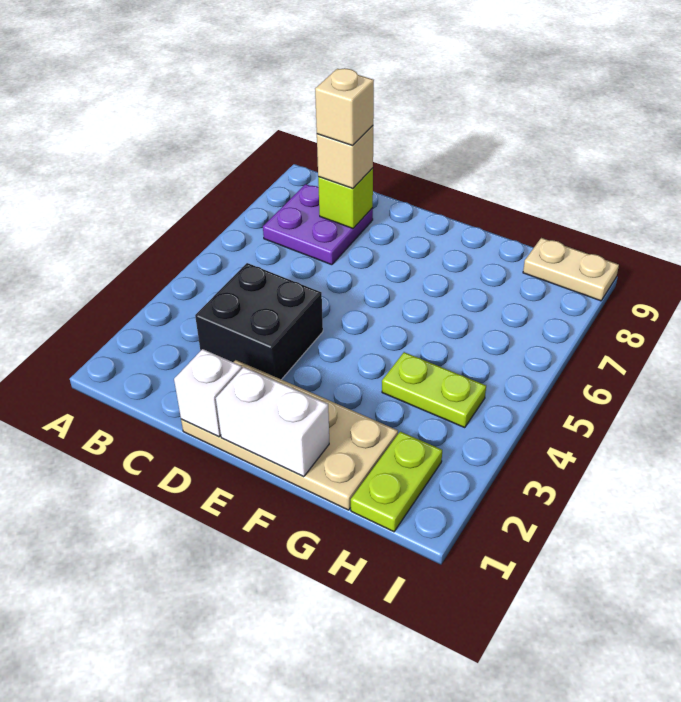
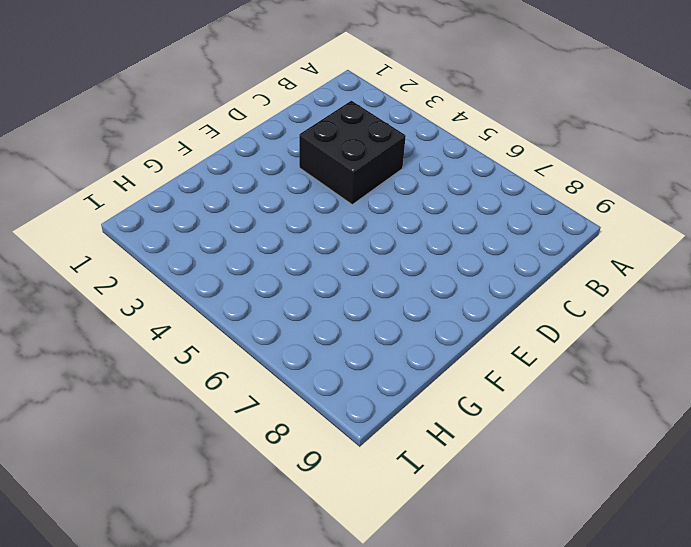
none -> purple plate B7:C8 level 1
none -> tan plate D1:G2 level 1

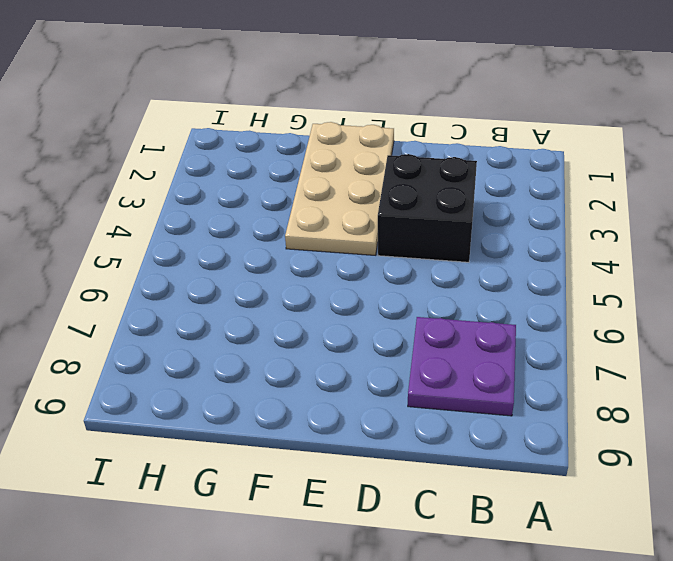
tan plate E1:F4 level 1 -> tan plate D1:G2 level 1
none -> lime plate G4:H4 level 1
none -> lime plate H1:H2 level 1

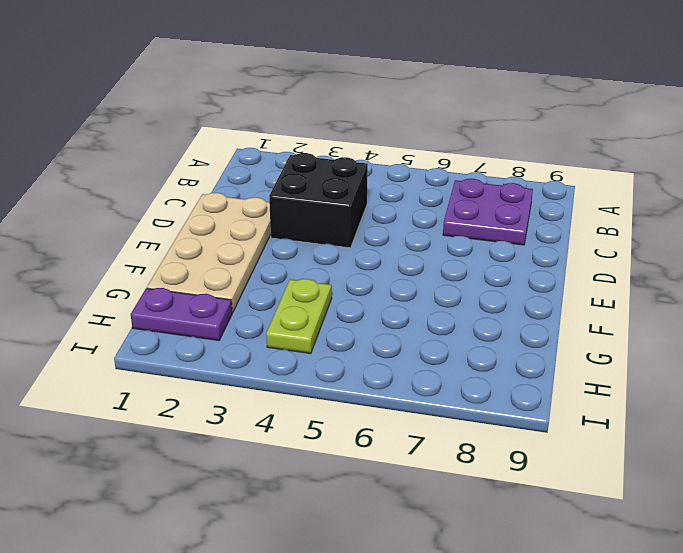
purple plate H1:H2 level 1 -> lime plate H1:H2 level 1
none -> tan plate H9:I9 level 1
none -> lime brick C8 level 2

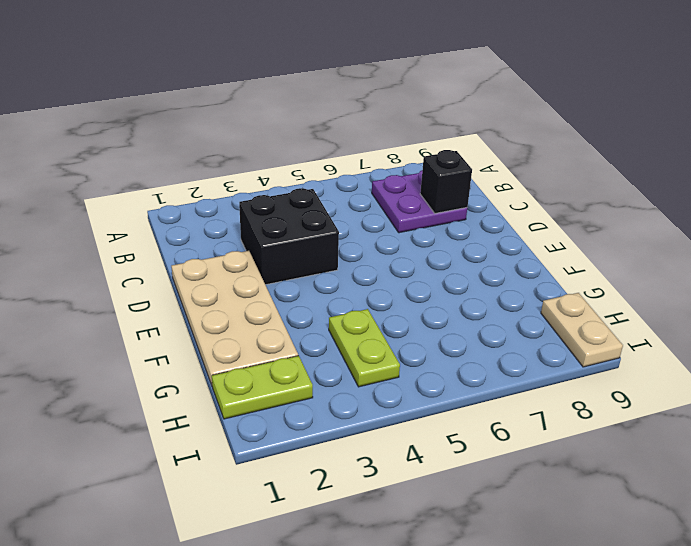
black brick C8 level 2 -> lime brick C8 level 2
none -> white brick D1 level 2
none -> white brick E1:F1 level 2

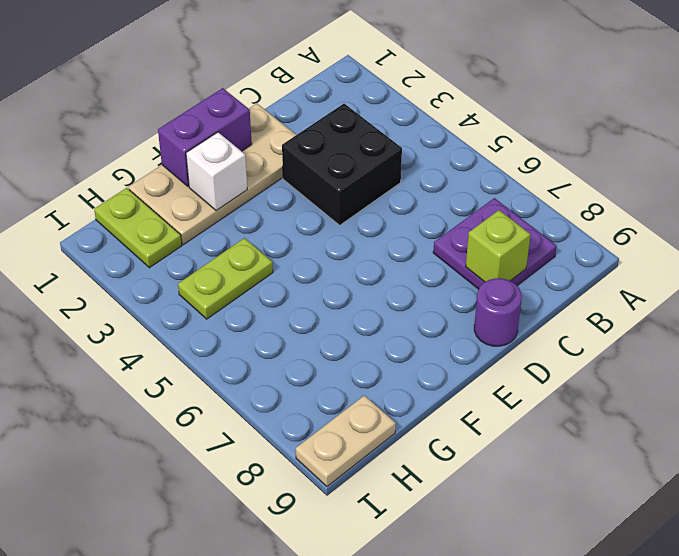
purple round brick D9 level 1 -> none
purple brick E1:F1 level 2 -> white brick E1:F1 level 2
white brick F2 level 2 -> white brick D1 level 2
none -> tan brick C8 level 3
none -> tan brick C8 level 4

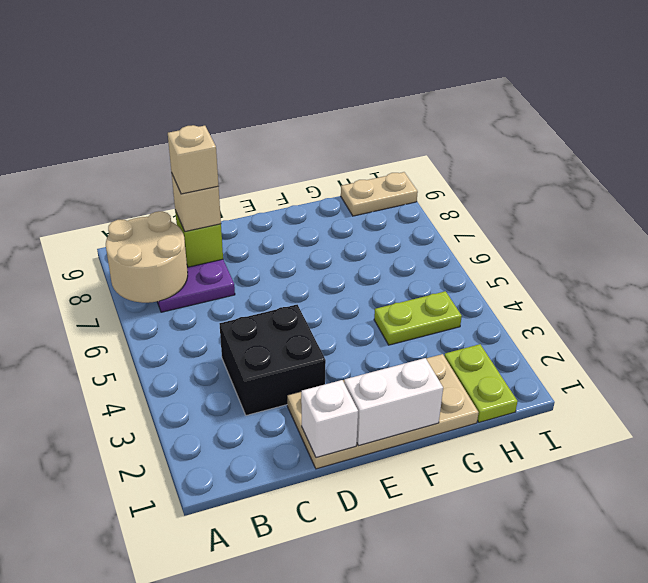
tan round brick A7:B8 level 2 -> none

